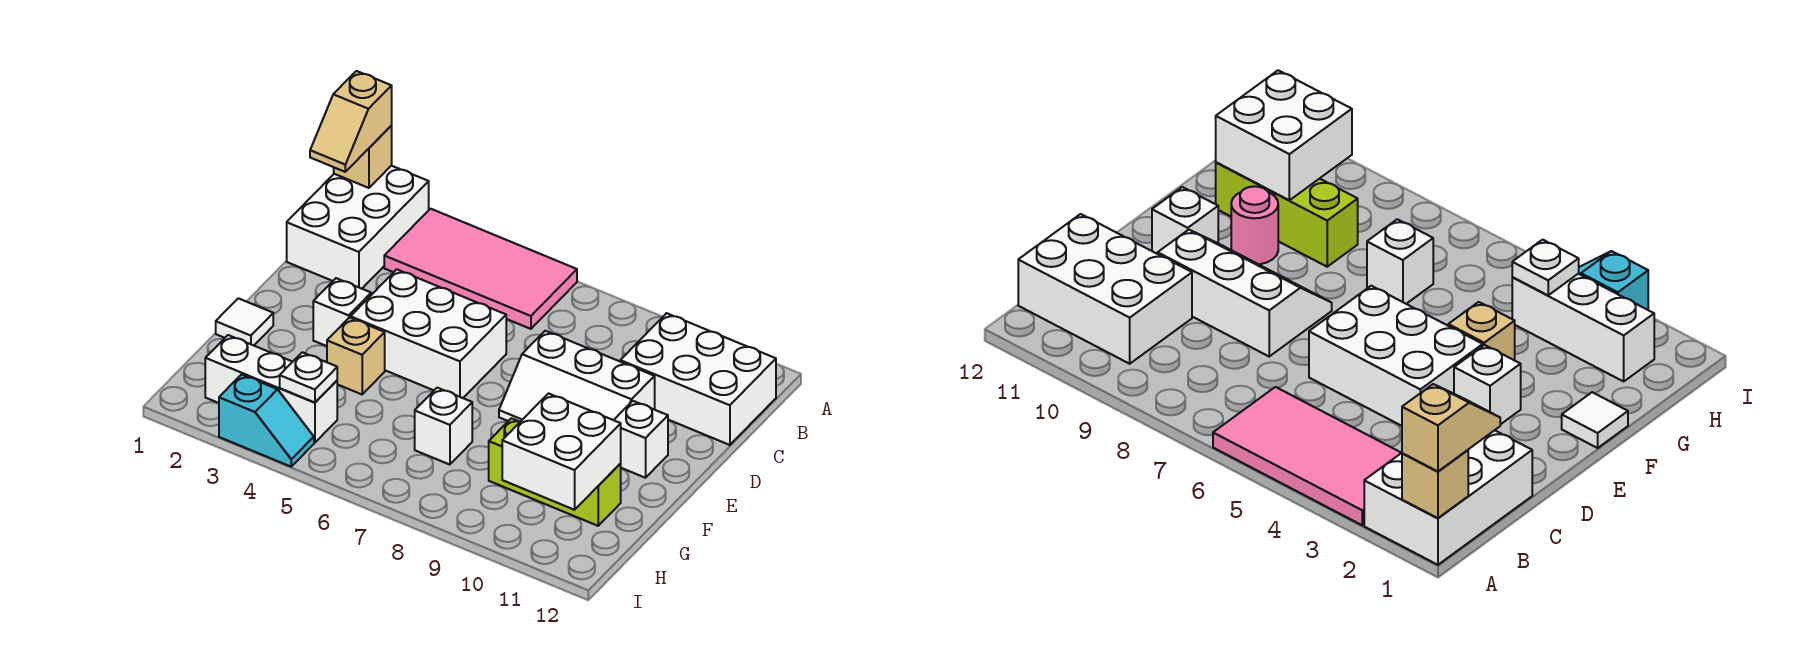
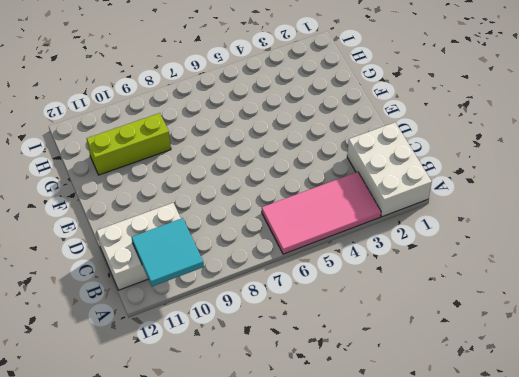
cyan tile A10:B11 level 2 -> none
none -> white brick D4:E6 level 1
none -> white slope D8:E10 level 1 top D
none -> white brick E3 level 1

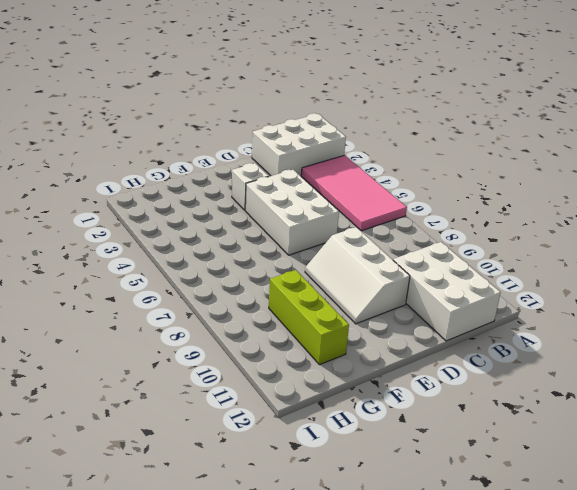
none -> white brick E11 level 1
none -> white tile F1 level 1
none -> tan brick F4 level 1

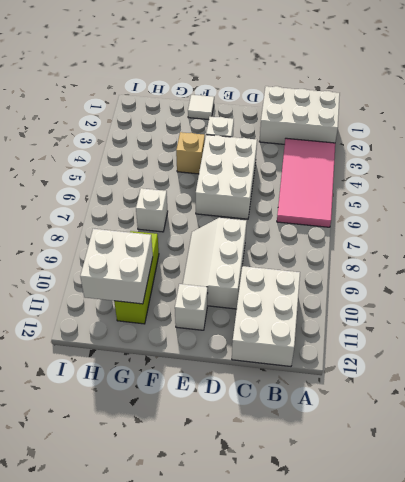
none -> pink round brick F10 level 1
none -> white brick H2:H4 level 1
none -> cyan slope I3:I4 level 1 top 3

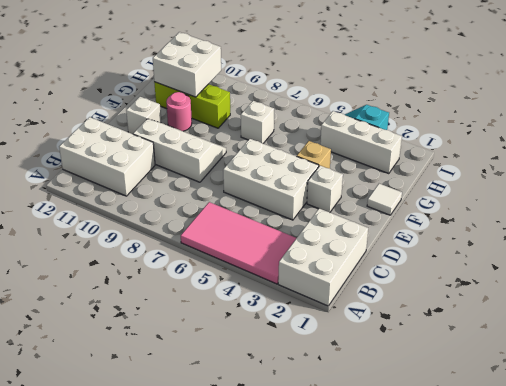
none -> tan brick A1 level 2
none -> white plate H4 level 2
none -> tan slope A1:B1 level 3 top A

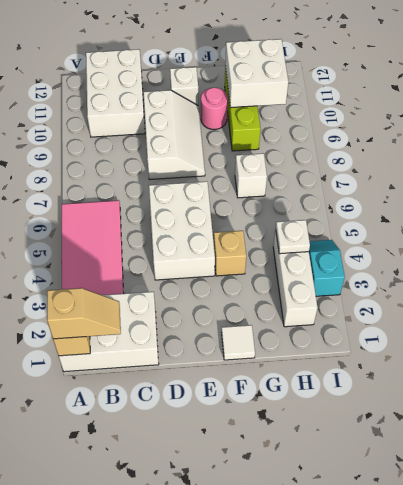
none -> white brick E3 level 1

